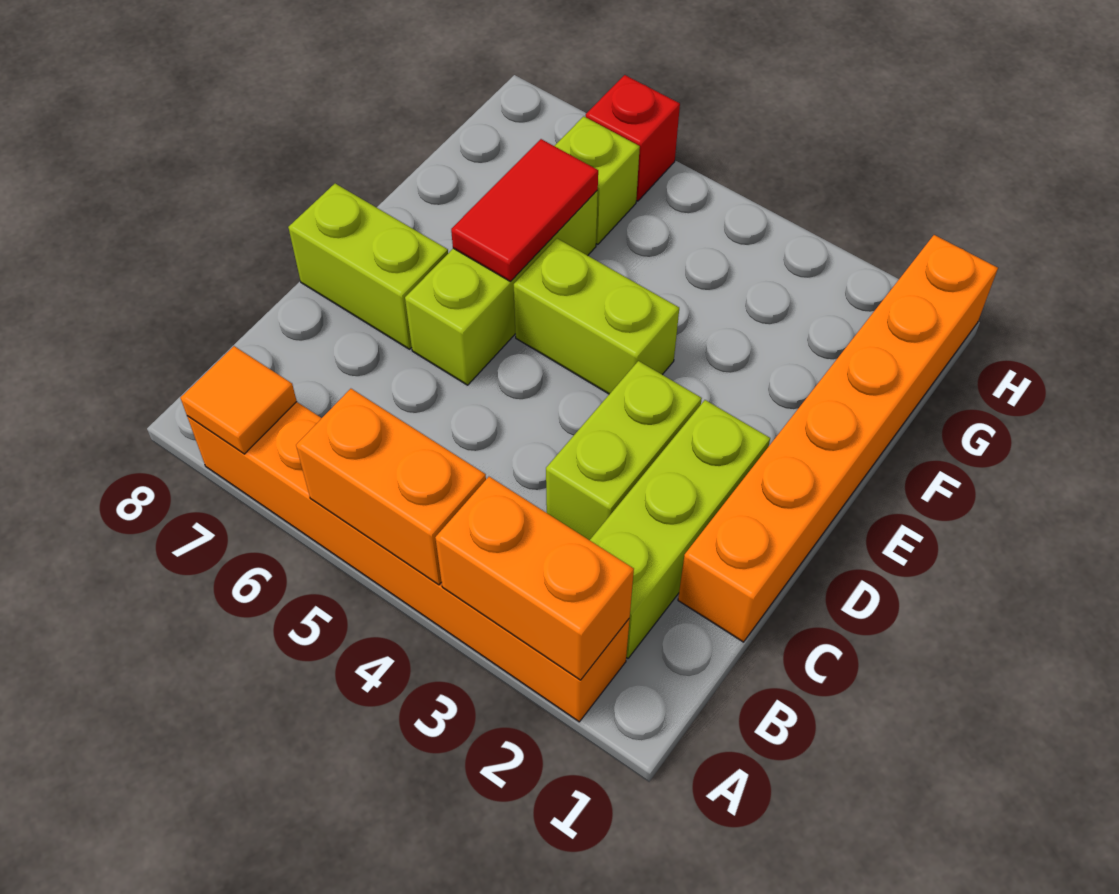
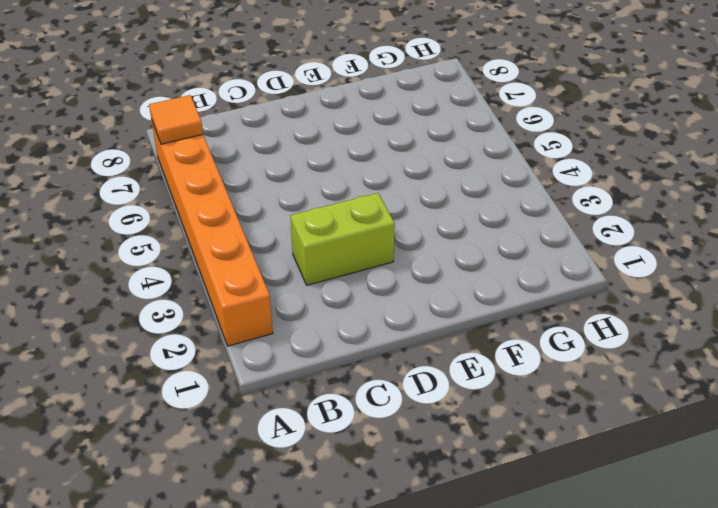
none -> lime brick B2:D2 level 1
none -> orange brick C1:H1 level 1
none -> lime brick D6:F6 level 1

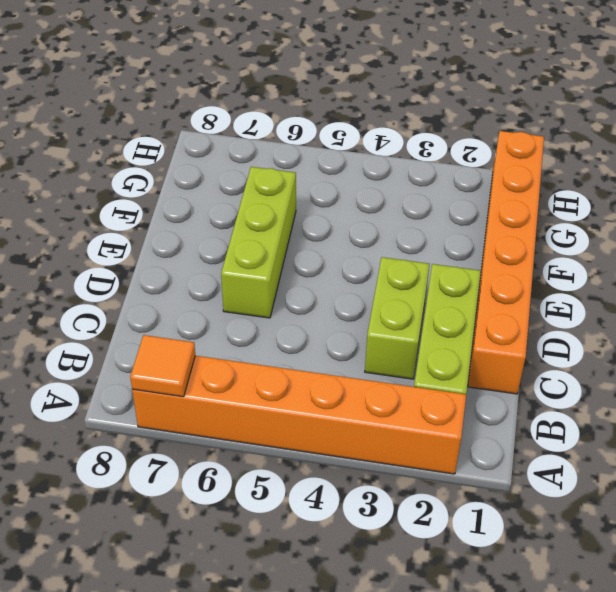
none -> lime brick D7:D8 level 1
none -> lime brick E4:E5 level 1
none -> lime brick G6 level 1

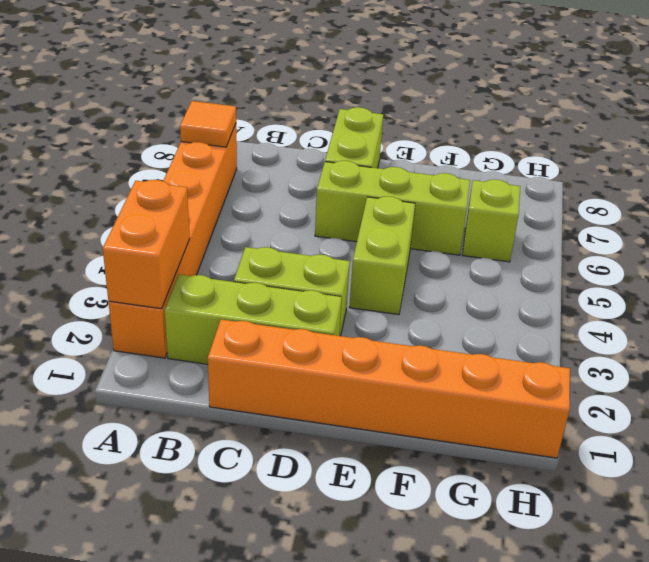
none -> red brick H6 level 1
none -> orange brick A4:A5 level 2
none -> red tile E6:F6 level 2

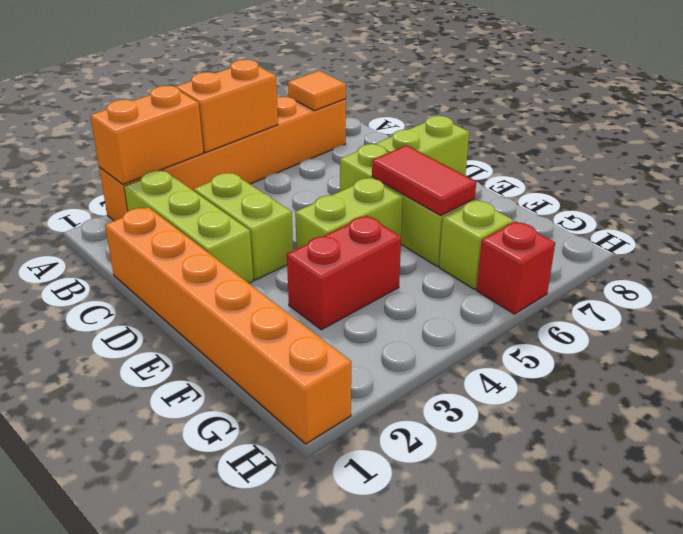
red brick F3:F4 level 1 -> none

